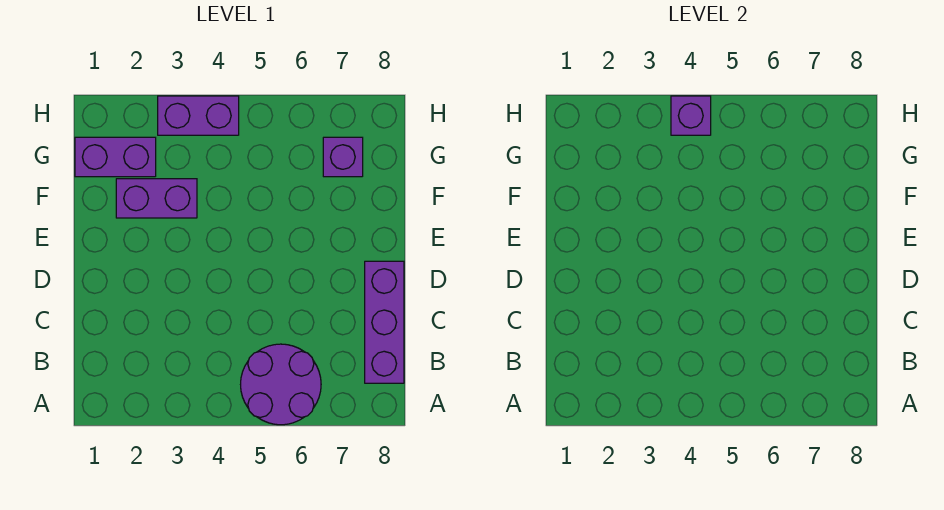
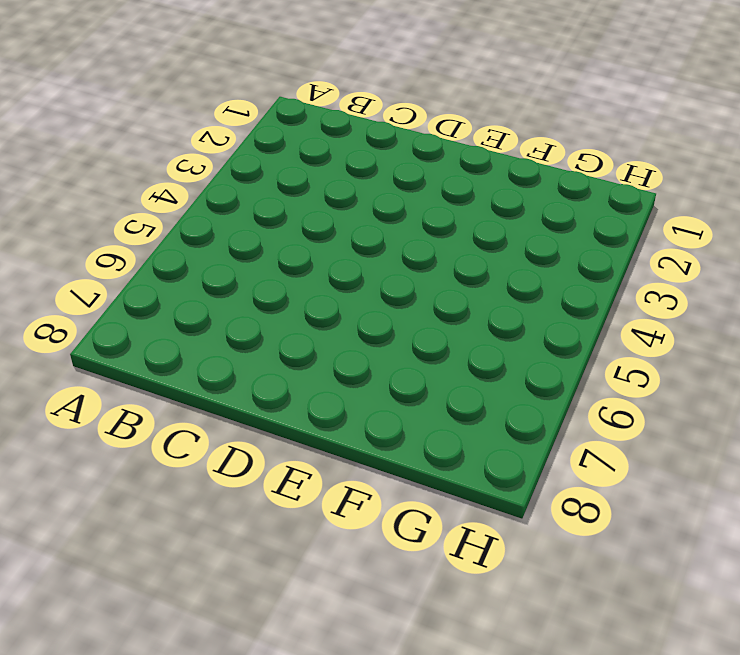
none -> purple round brick A5:B6 level 1
none -> purple brick B8:D8 level 1

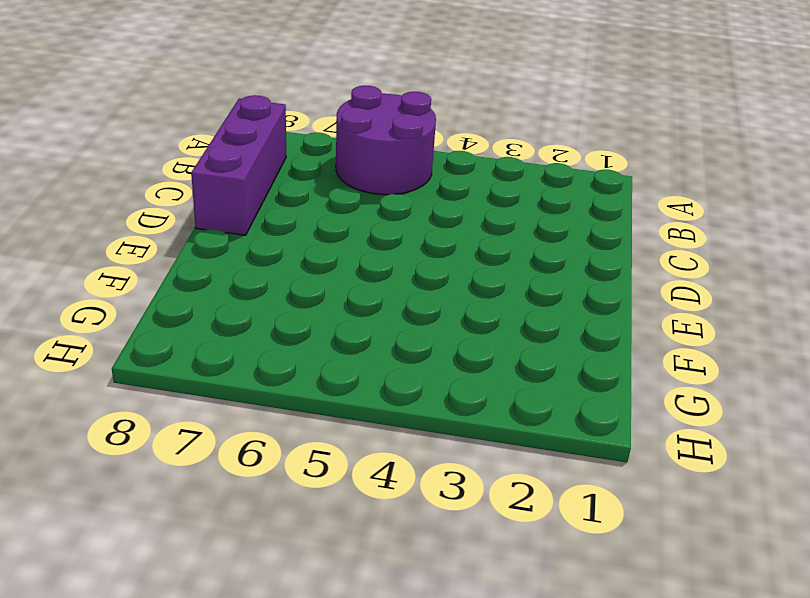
none -> purple brick F2:F3 level 1
none -> purple brick G1:G2 level 1

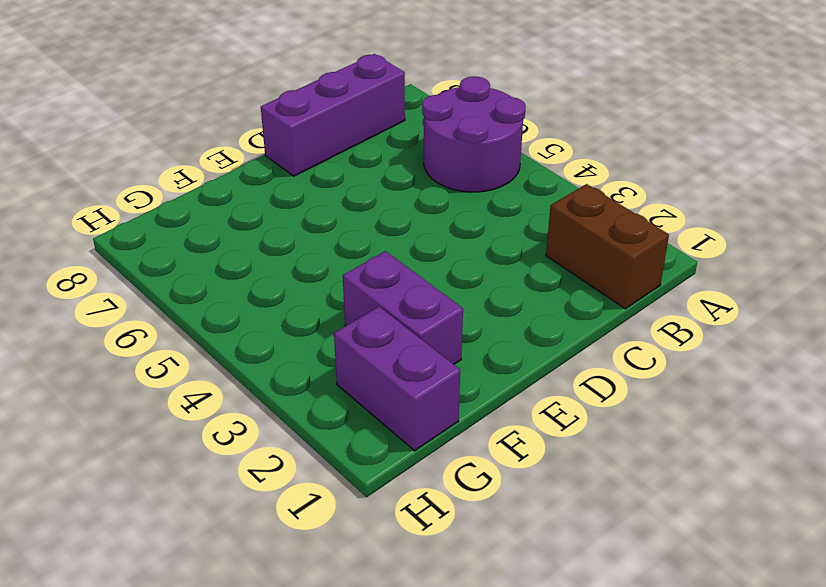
brown brick B1:B2 level 1 -> none
none -> purple brick G7 level 1
none -> purple brick H3:H4 level 1

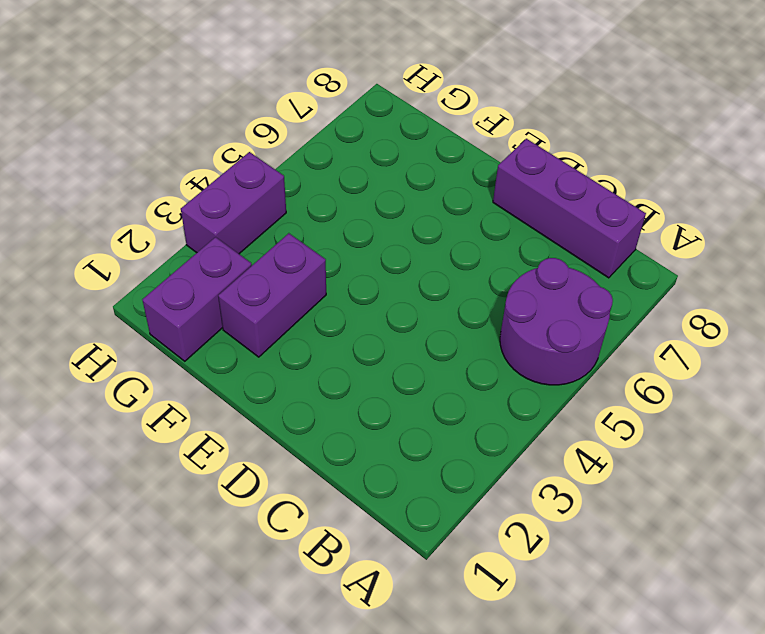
none -> purple brick G7 level 1
none -> purple brick H4 level 2

